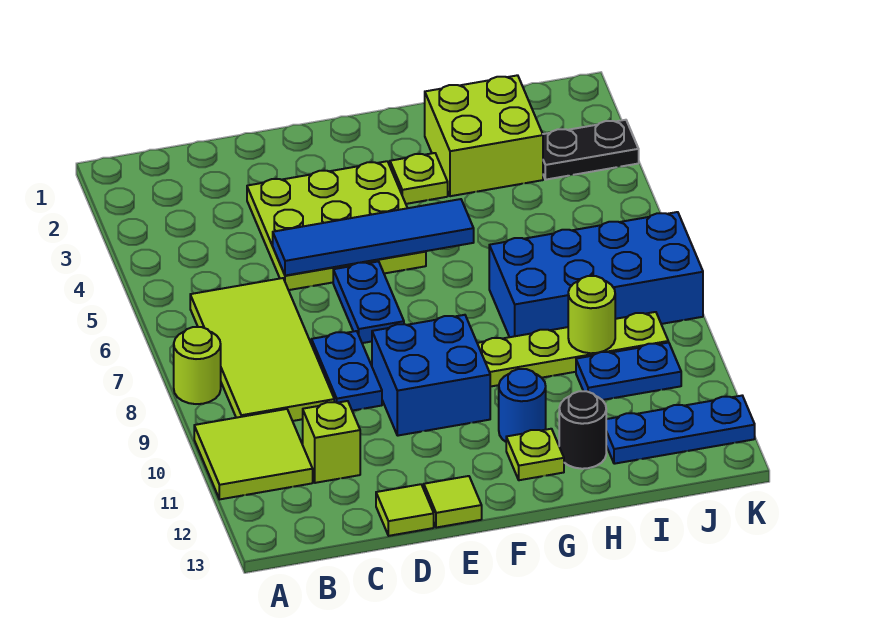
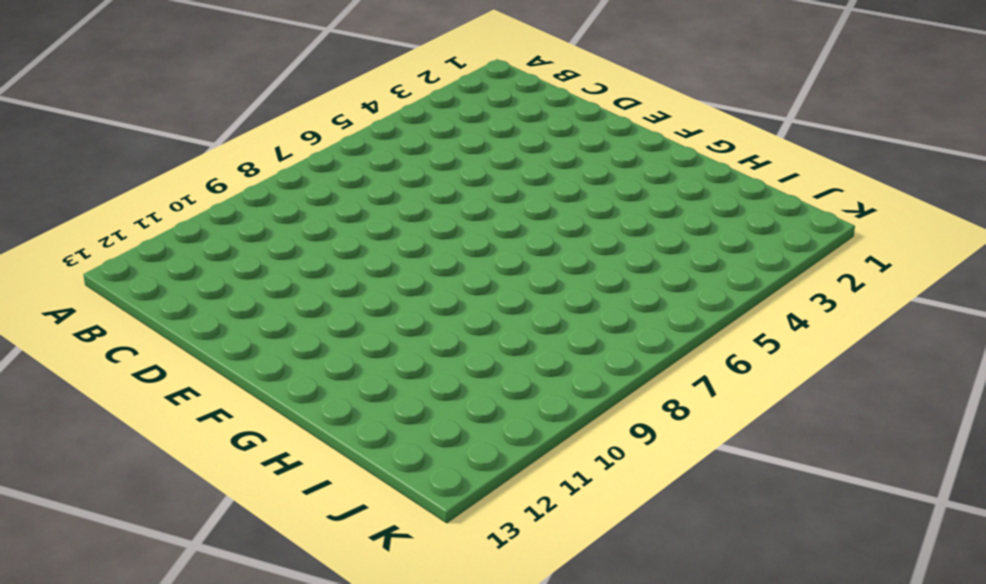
none -> lime round brick A8 level 1
none -> lime tile A10:B11 level 1
none -> lime tile B6:C9 level 1

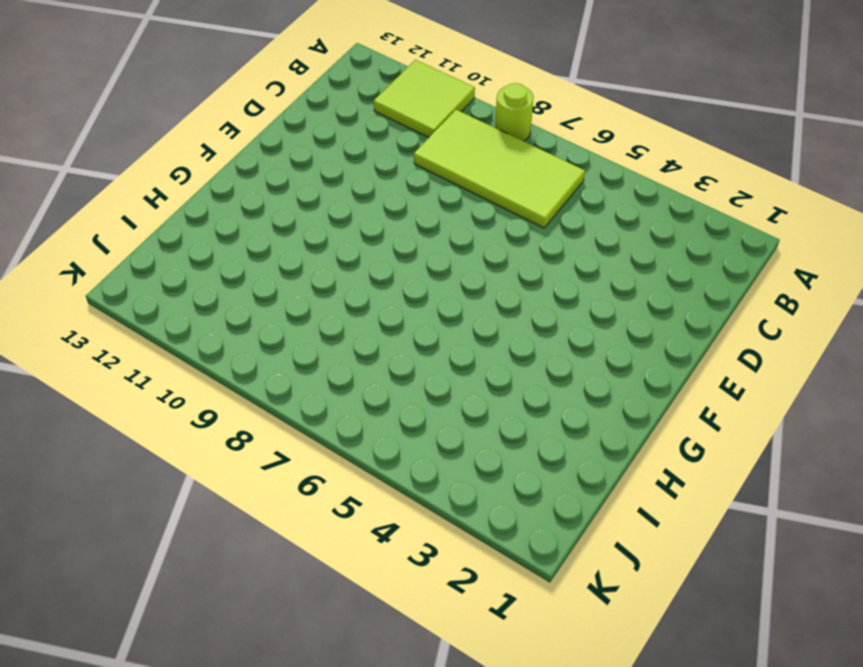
none -> lime brick C11 level 1
none -> lime plate D3:F5 level 1
none -> blue plate D8:D9 level 1

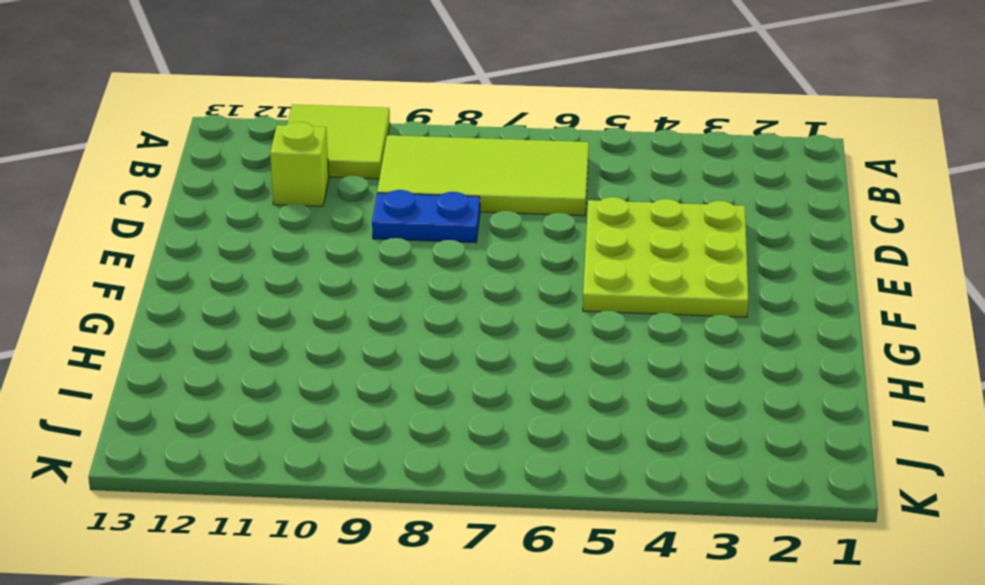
none -> lime round brick A8 level 1
none -> lime tile D13 level 1
none -> blue plate E6:E7 level 1

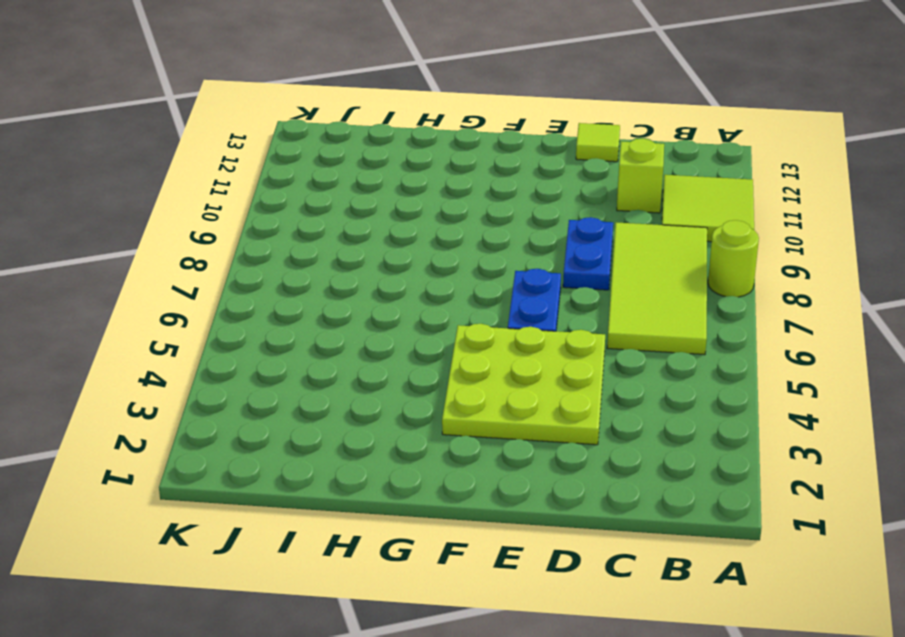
none -> blue brick E9:F10 level 1
none -> lime tile E13 level 1
none -> lime plate G3 level 1

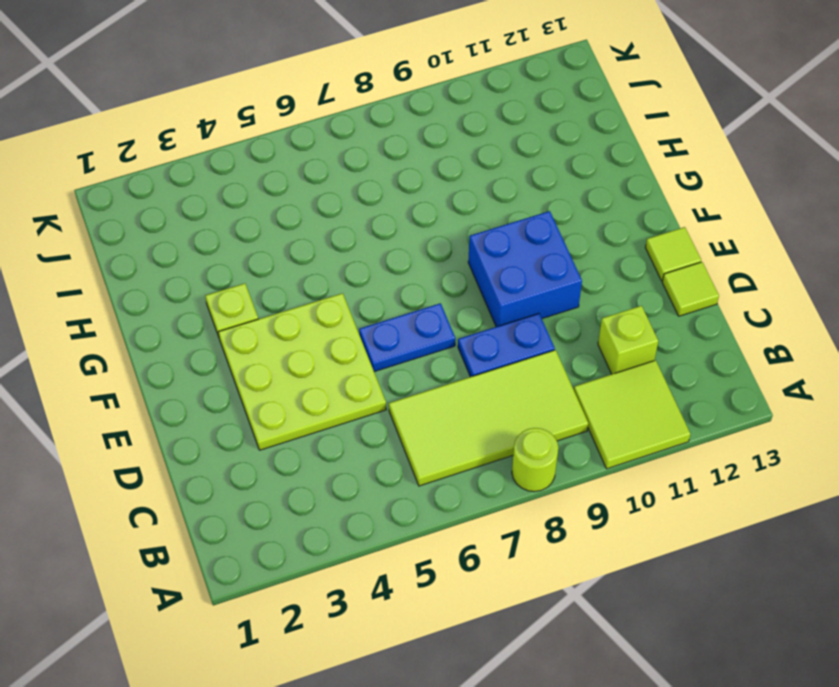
none -> lime plate G9:J9 level 1
none -> blue round brick G11 level 1
none -> lime plate G12 level 1

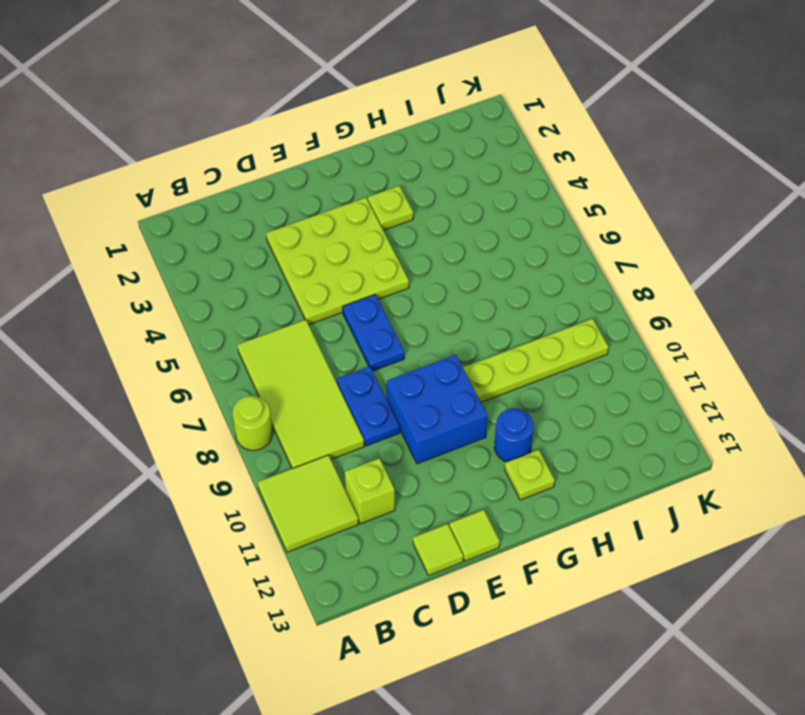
none -> lime brick H2:I3 level 1
none -> blue brick H7:K8 level 1
none -> black round brick H12 level 1

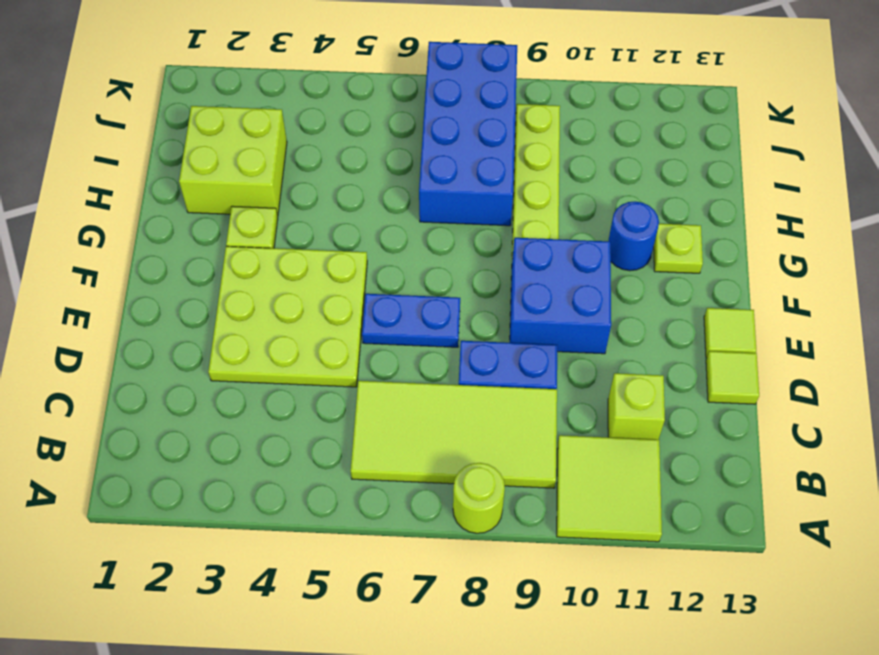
none -> black round brick H12 level 1
none -> blue plate I10:J10 level 1
none -> blue plate I12:K12 level 1

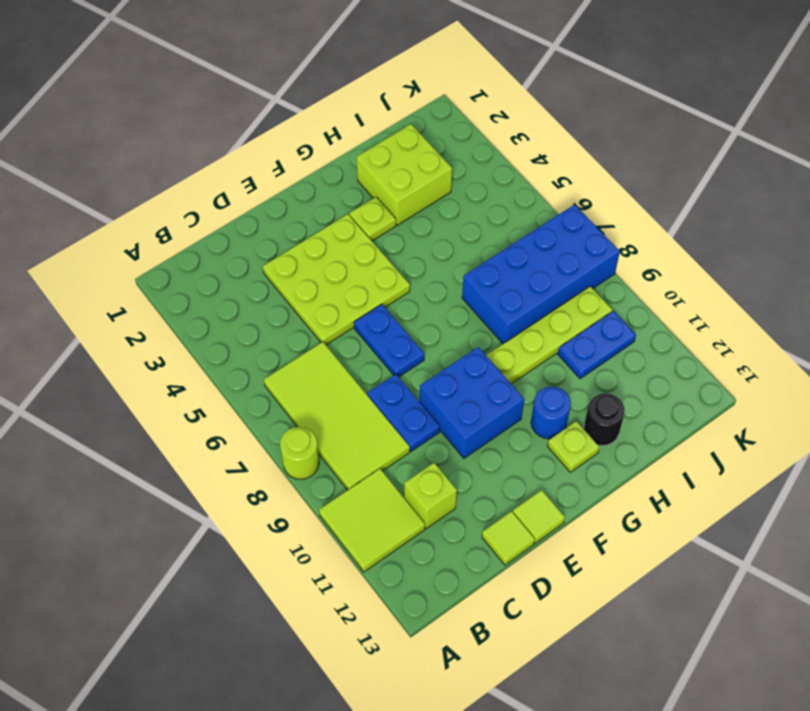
none -> blue plate I12:K12 level 1
none -> black plate J3:K3 level 1
none -> blue tile D5:G5 level 2

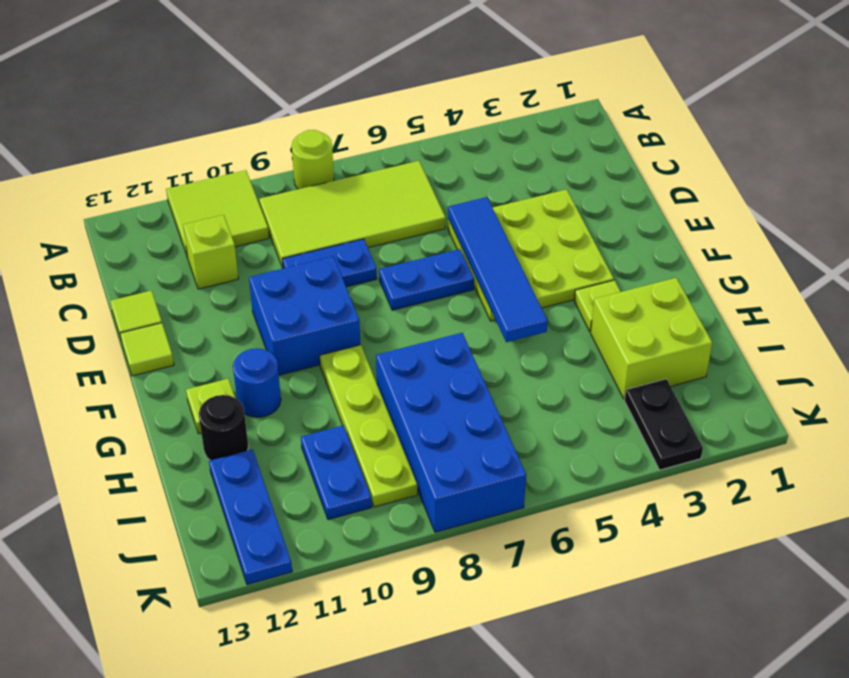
none -> lime round brick I9 level 2

